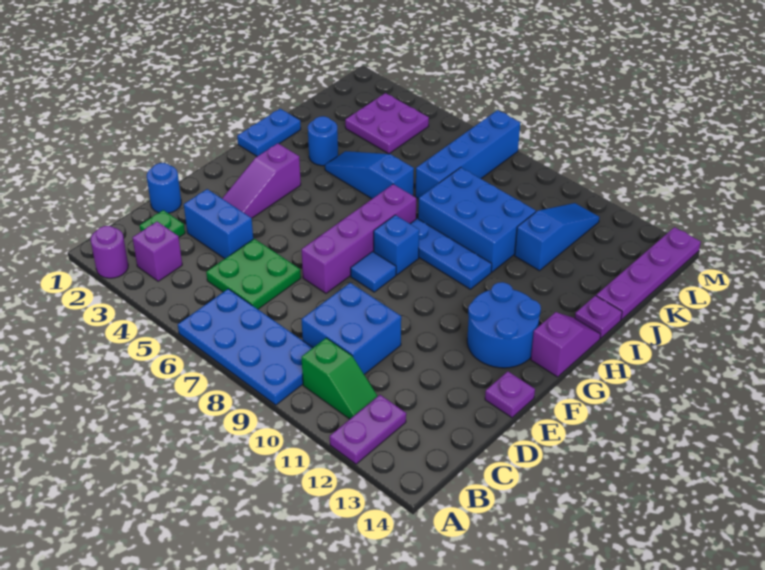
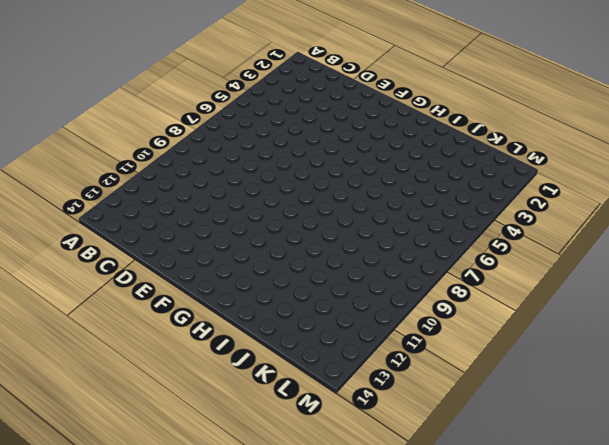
none -> purple round brick A2 level 1
none -> blue plate A6:B9 level 1
none -> purple plate A12:B12 level 1

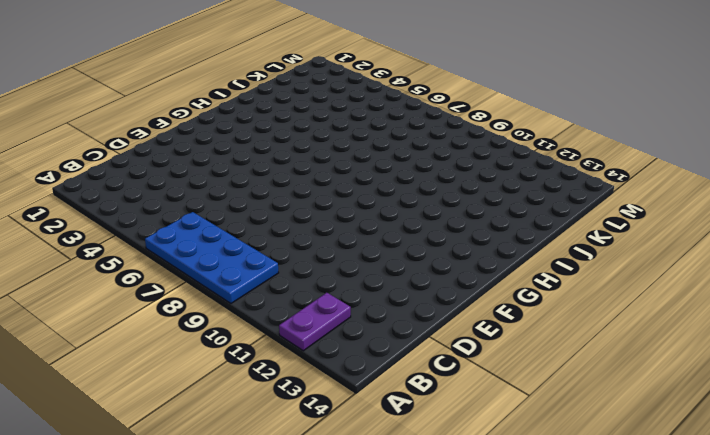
none -> purple round brick A2 level 1
none -> purple brick B3 level 1
none -> green slope B10:B11 level 1 top 10

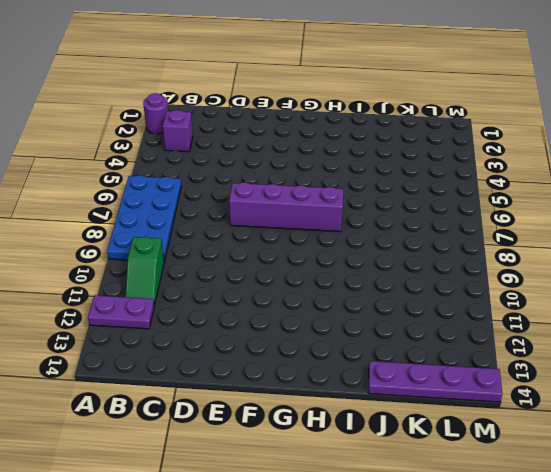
none -> green plate C2 level 1
none -> green plate C5:D6 level 1
none -> blue brick C9:D10 level 1

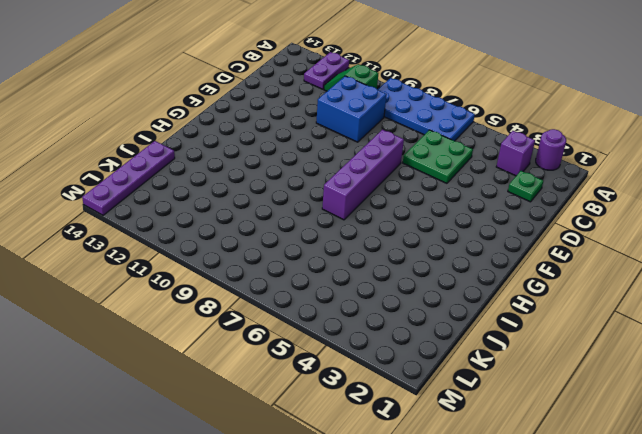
none -> blue round brick D1 level 1
none -> blue brick D3:D4 level 1
none -> purple slope E3:G3 level 1 top G

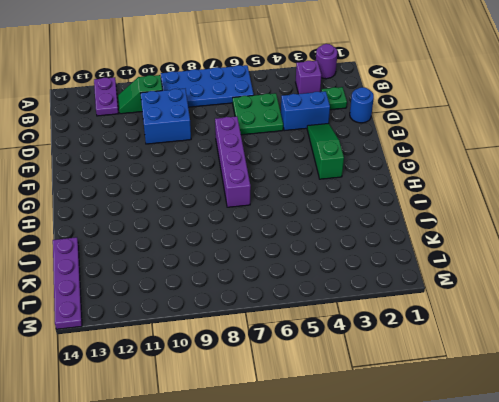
green slope E3:G3 level 1 top G -> purple slope E3:G3 level 1 top G
none -> purple plate E14 level 1
none -> blue tile F8 level 1
none -> blue round brick F12:G13 level 1

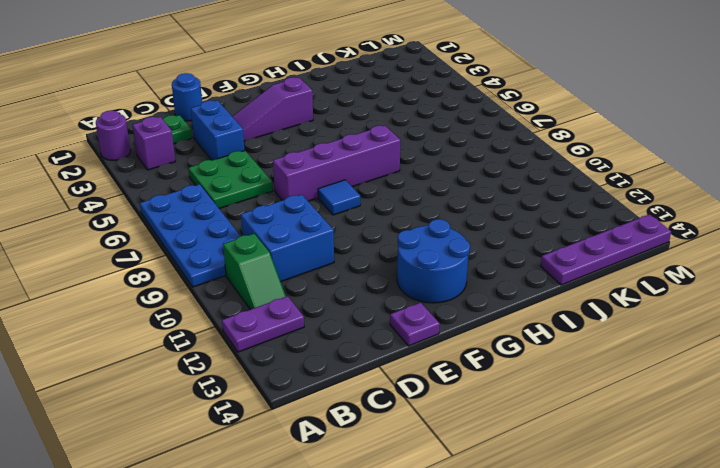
none -> blue brick G8 level 1
none -> purple slope G14:H14 level 1 top G
none -> blue plate H1:I1 level 1

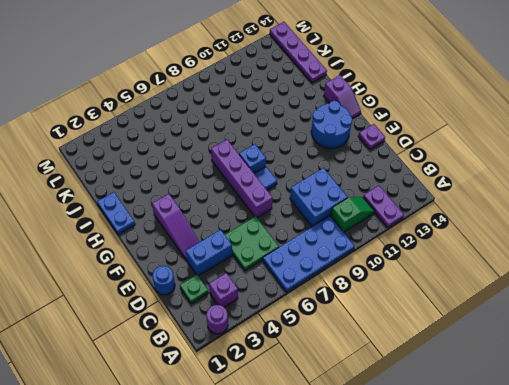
purple slope G14:H14 level 1 top H -> purple slope G14:H14 level 1 top G
none -> blue plate H8:H10 level 1
none -> blue round brick I3 level 1
none -> blue slope I4:I6 level 1 top 6

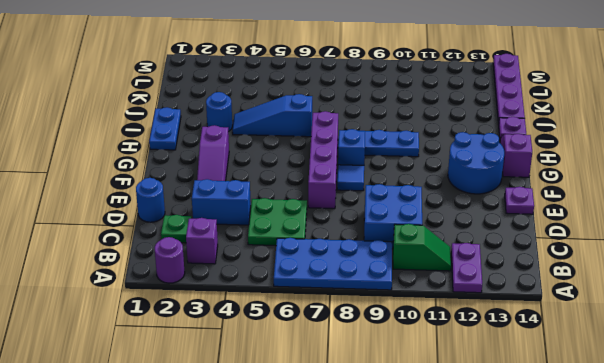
none -> blue brick I8:J10 level 1
none -> blue brick J7:M7 level 1
none -> blue slope J11:L11 level 1 top J

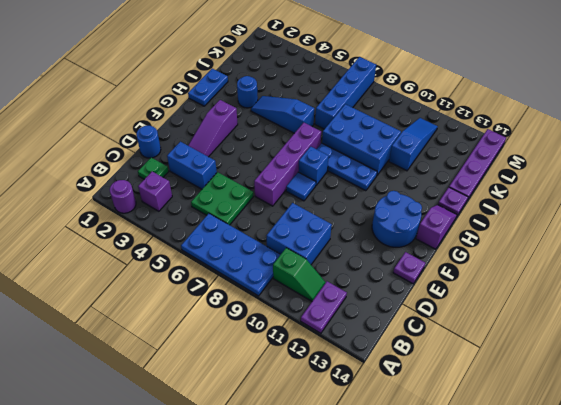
none -> purple plate K3:L4 level 1

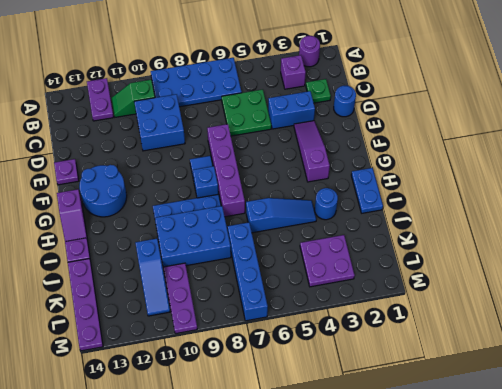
purple plate K10:M10 level 1 -> none

